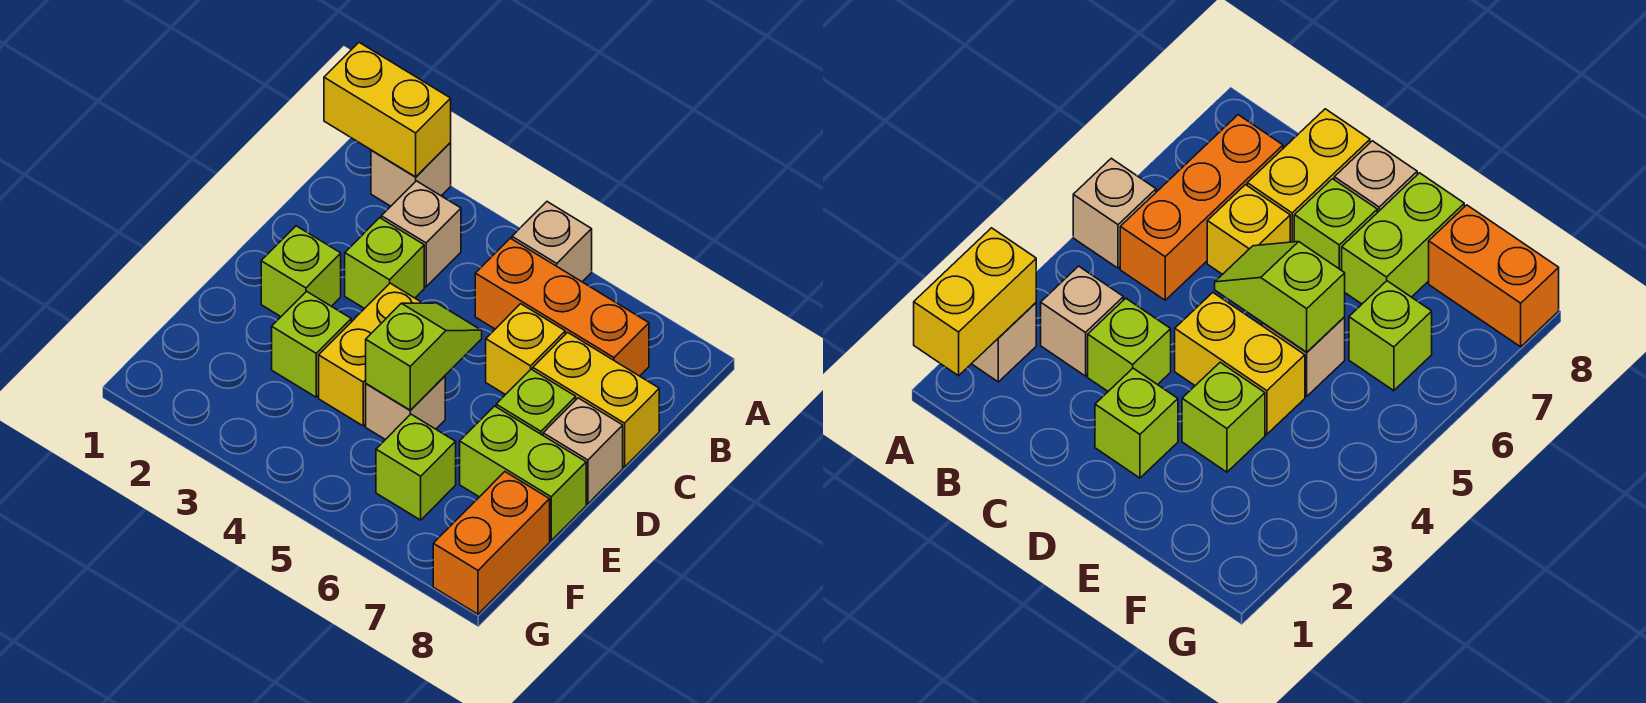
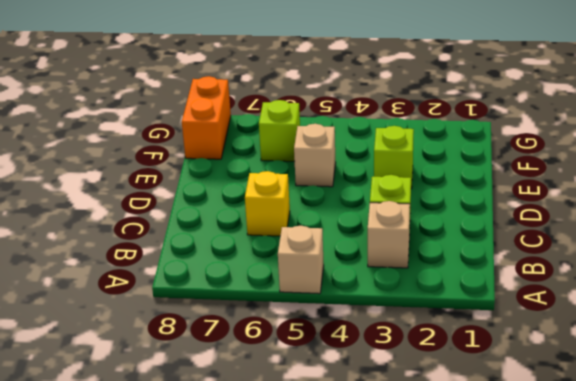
none -> tan brick A2 level 1
none -> orange brick B5:B7 level 1
none -> yellow brick C7:C8 level 1

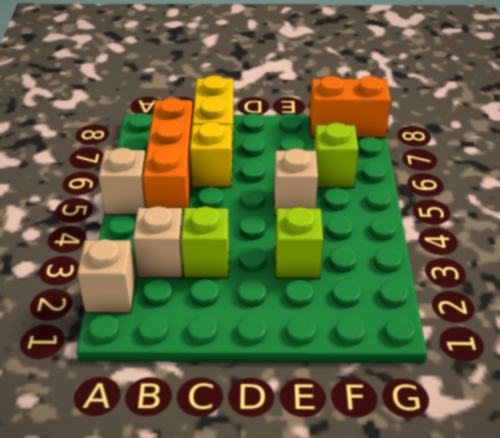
none -> lime brick D2 level 1
none -> yellow brick D4:E4 level 1
none -> lime brick D7 level 1

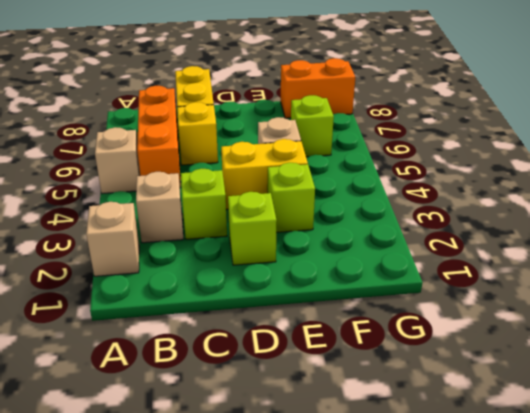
none -> lime brick D7 level 1
none -> tan brick D8 level 1
none -> lime brick E7:E8 level 1

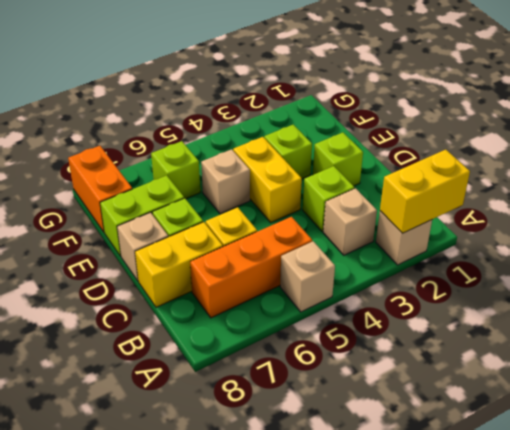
none -> lime slope D5:E5 level 2 top E

